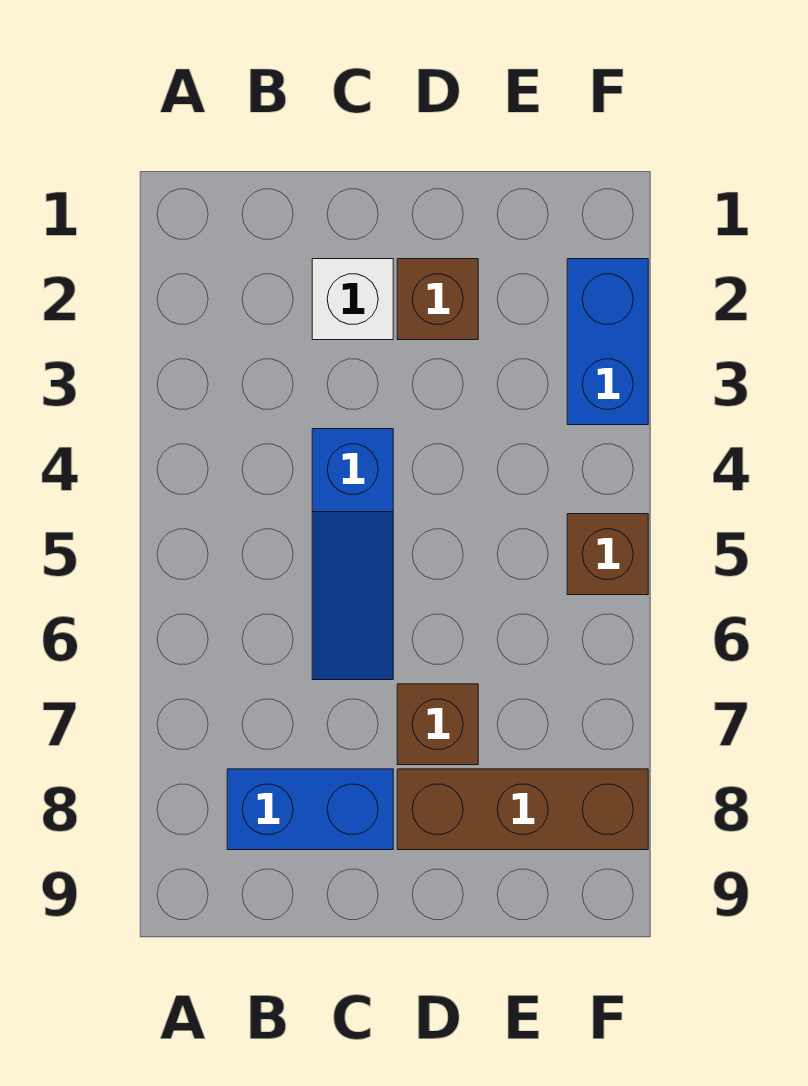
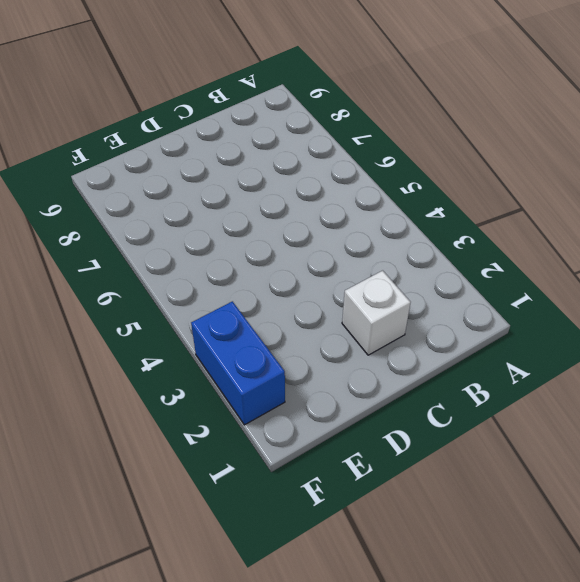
none -> blue brick B8:C8 level 1
none -> blue slope C4:C6 level 1 top 4

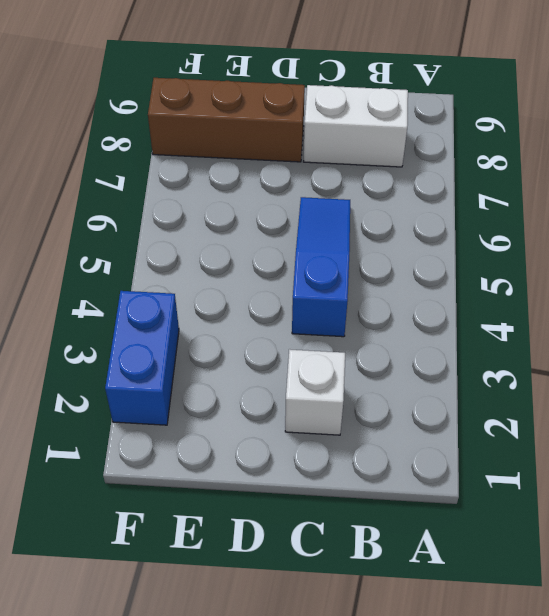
white brick B8:C8 level 1 -> blue brick B8:C8 level 1
none -> brown brick D2 level 1
none -> brown brick D7 level 1

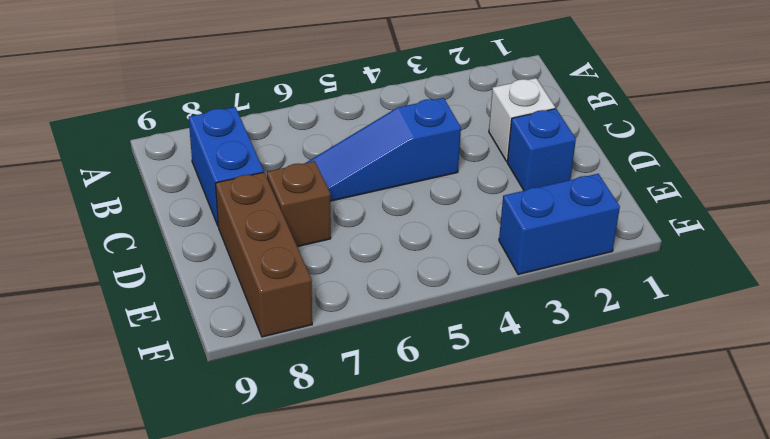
blue brick D2 level 1 -> brown brick D2 level 1
none -> brown brick F5 level 1

